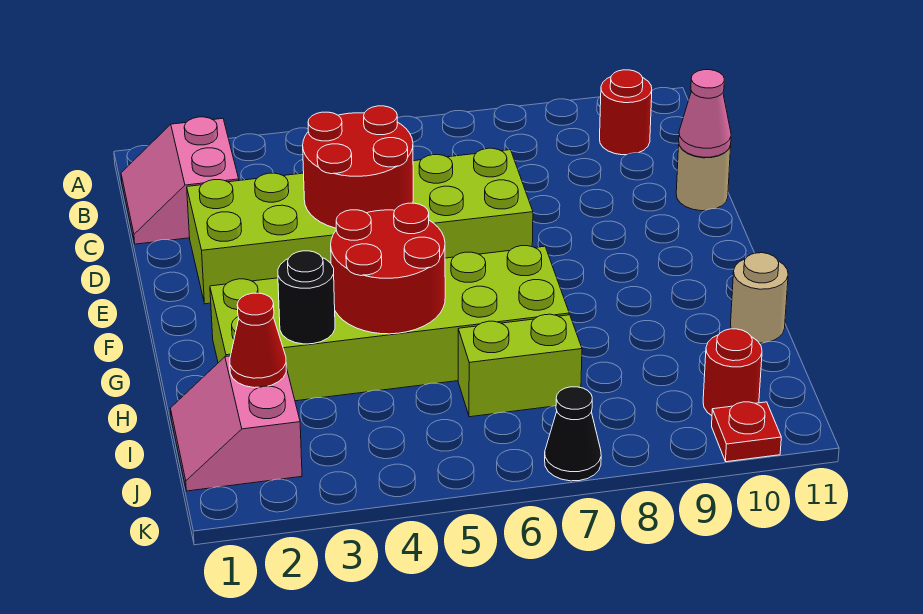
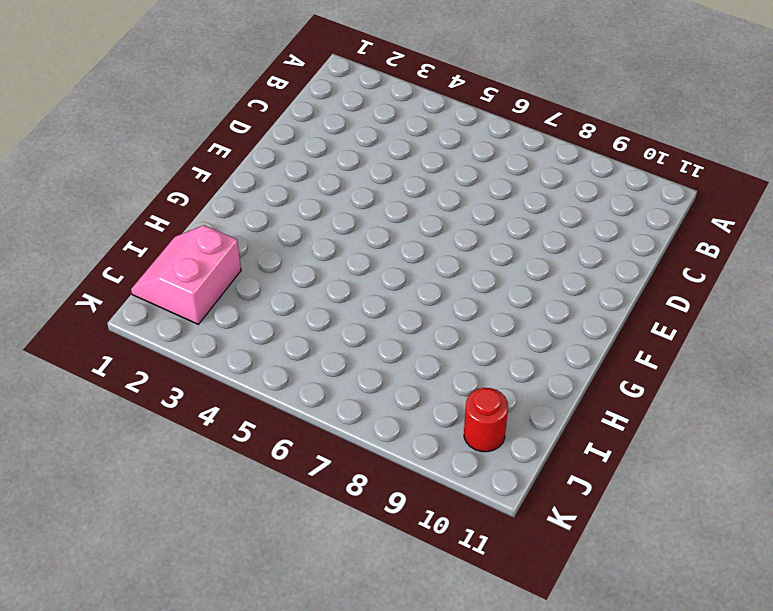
none -> pink slope B1:C2 level 1 top 2
none -> red round brick B10 level 1
none -> lime brick D2:E7 level 1

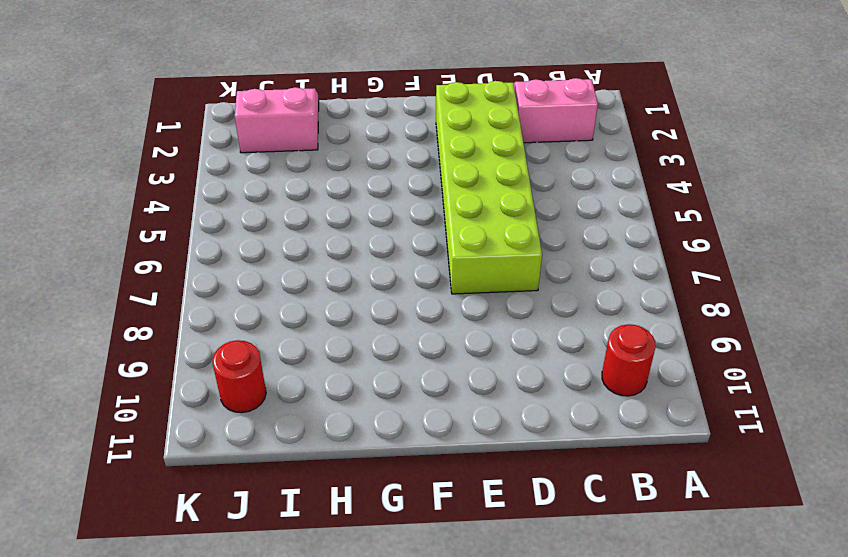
none -> tan round brick D11 level 1
none -> lime brick G2:H7 level 1
none -> tan round brick H11 level 1

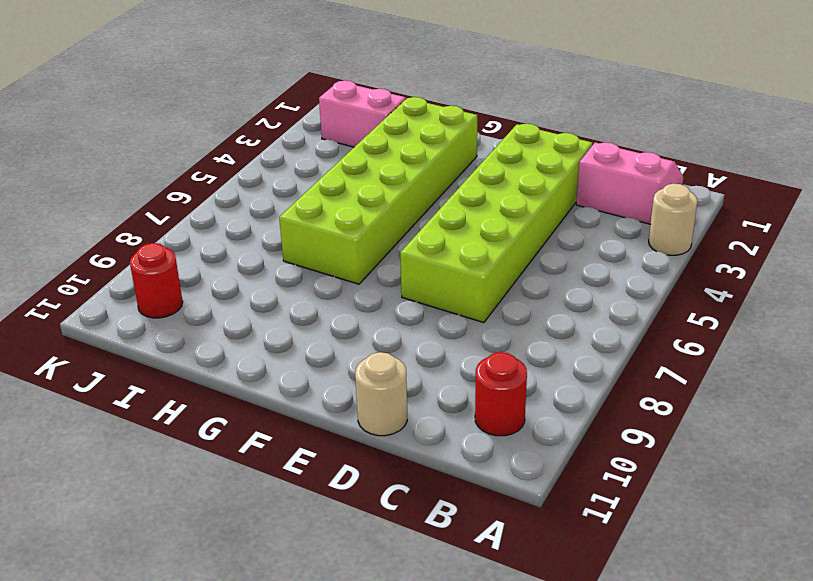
tan round brick A3 level 1 -> tan round brick H11 level 1
none -> lime brick I6:I7 level 1
none -> black cone K7 level 1
none -> red plate K10 level 1

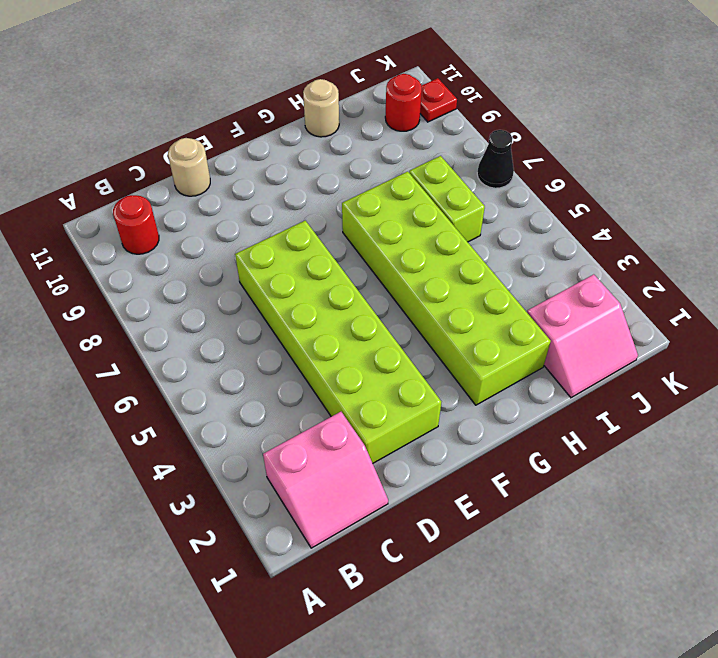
none -> red round brick D4:E5 level 2
none -> pink cone D11 level 2
none -> red round brick G4:H5 level 2

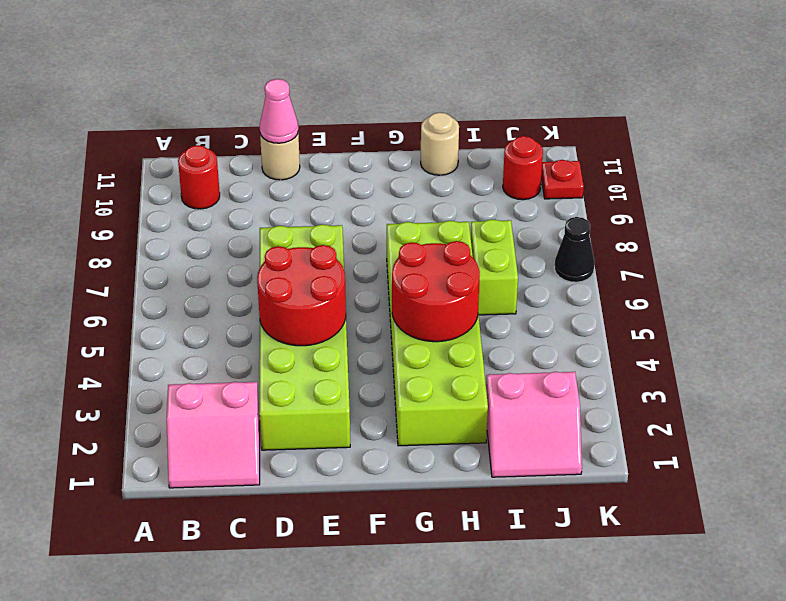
none -> black round brick H3 level 2
none -> red cone I2 level 2

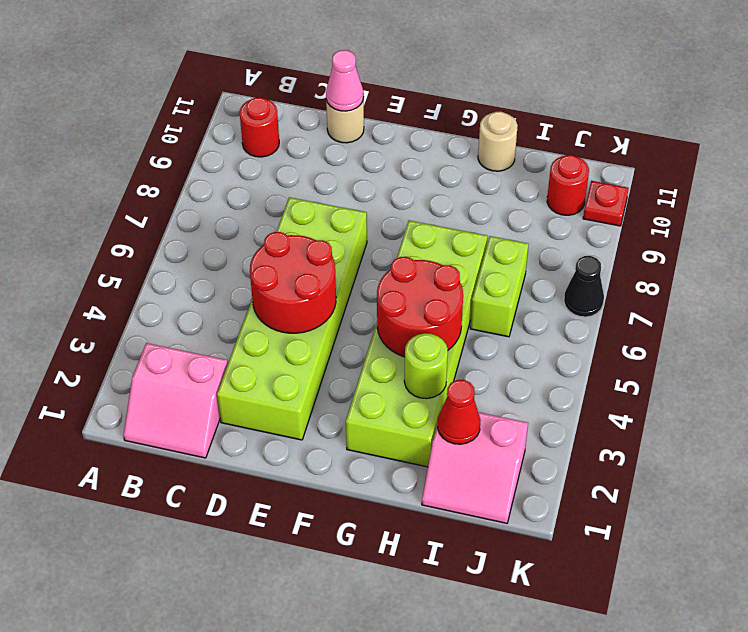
lime round brick H3 level 2 -> black round brick H3 level 2

